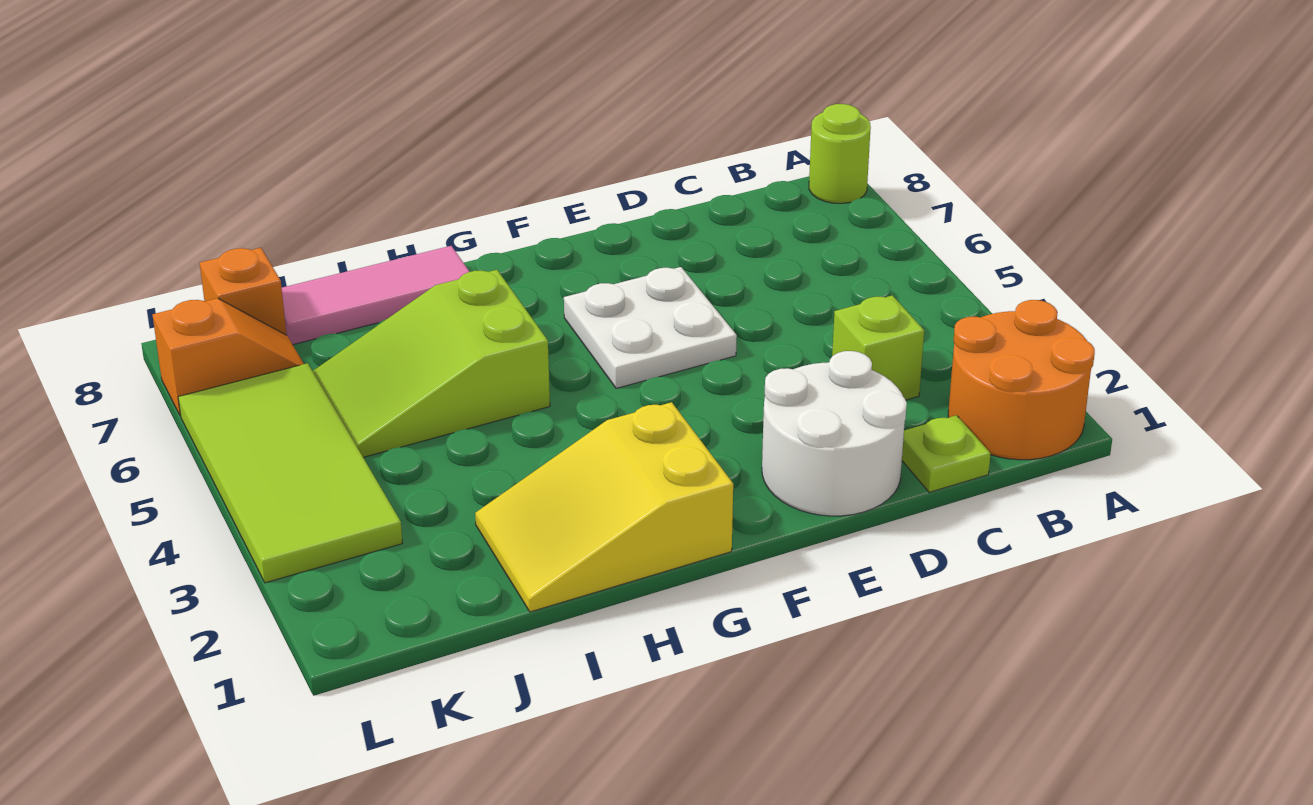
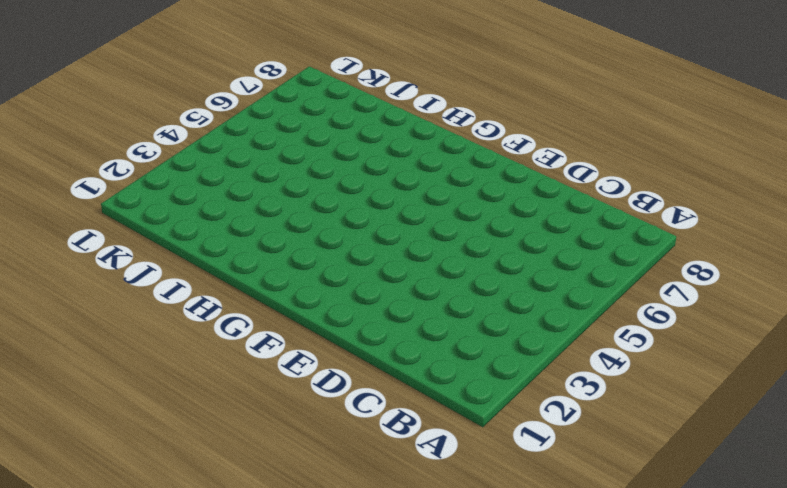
none -> orange round brick A1:B2 level 1
none -> lime round brick A8 level 1
none -> lime plate C1 level 1

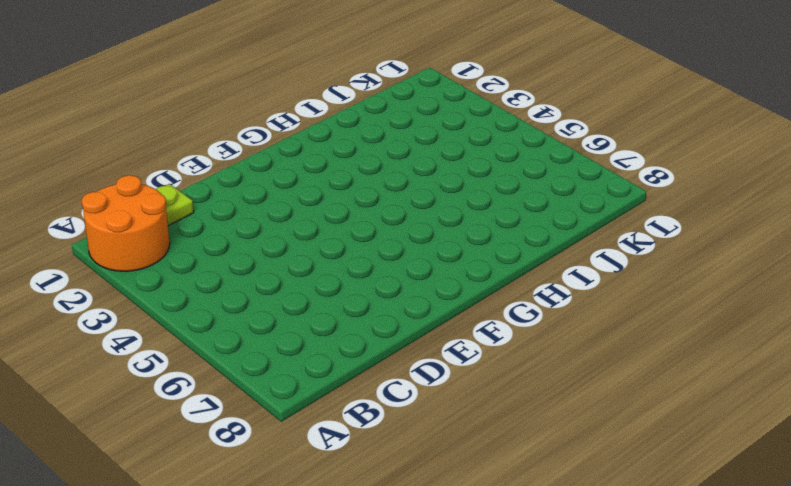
none -> lime round brick A8 level 1
none -> lime brick C3 level 1
none -> white round brick D1:E2 level 1

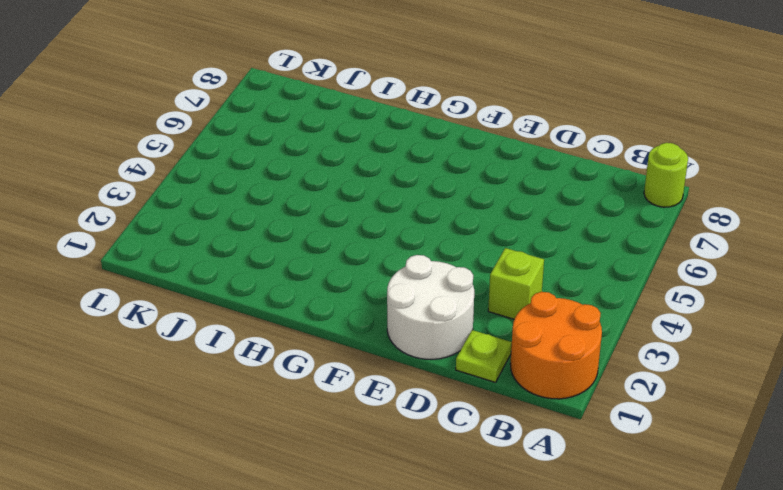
none -> white plate E5:F6 level 1
none -> yellow slope G1:I2 level 1 top G
none -> lime slope H5:J6 level 1 top H

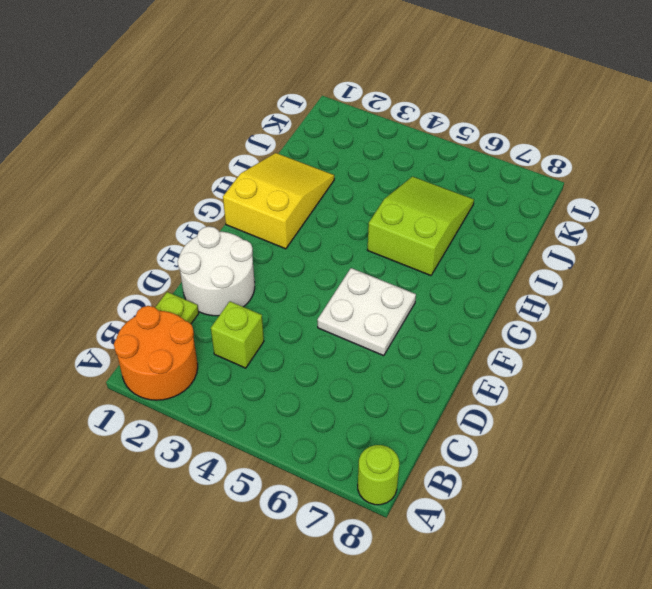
none -> pink tile H8:J8 level 1
none -> lime tile K3:L6 level 1
none -> orange slope K7:L7 level 1 top L

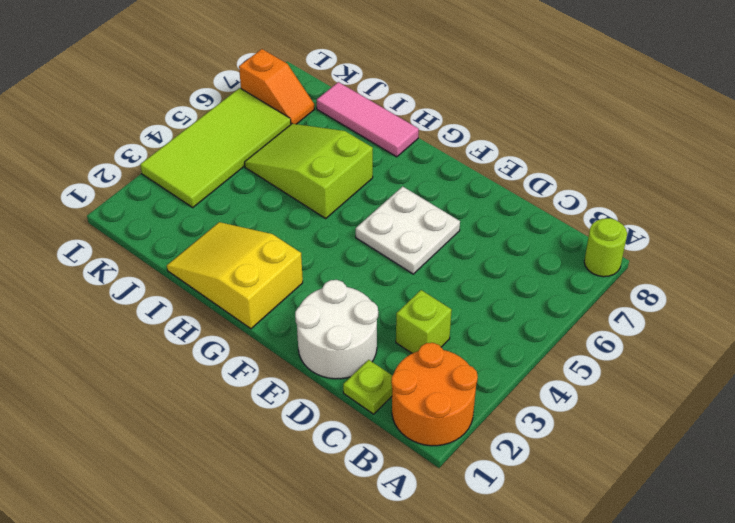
none -> orange brick K8 level 1

